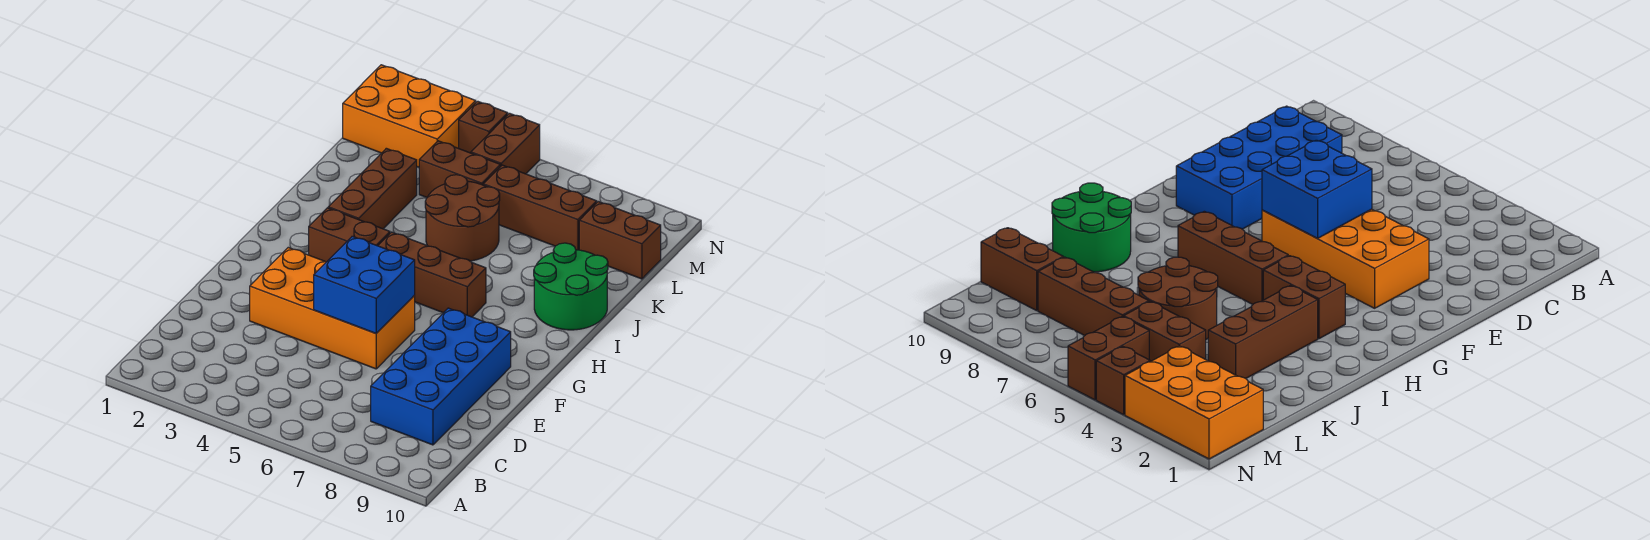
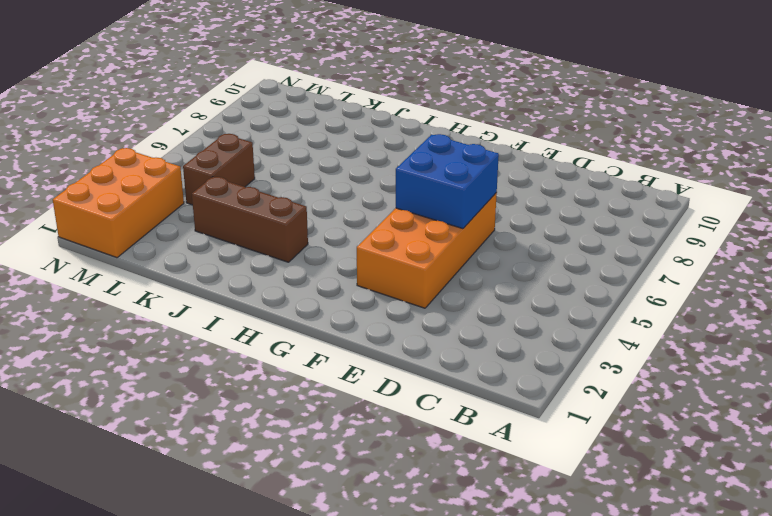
none -> blue brick C8:F9 level 1
none -> brown brick H3:H4 level 1
none -> brown brick H5:H7 level 1

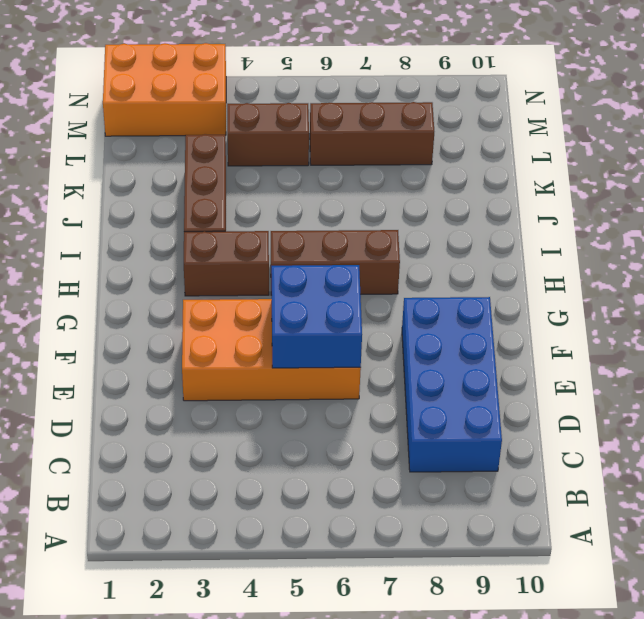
none -> green round brick I9:J10 level 1
none -> brown round brick J5:K6 level 1
none -> brown brick L9:L10 level 1

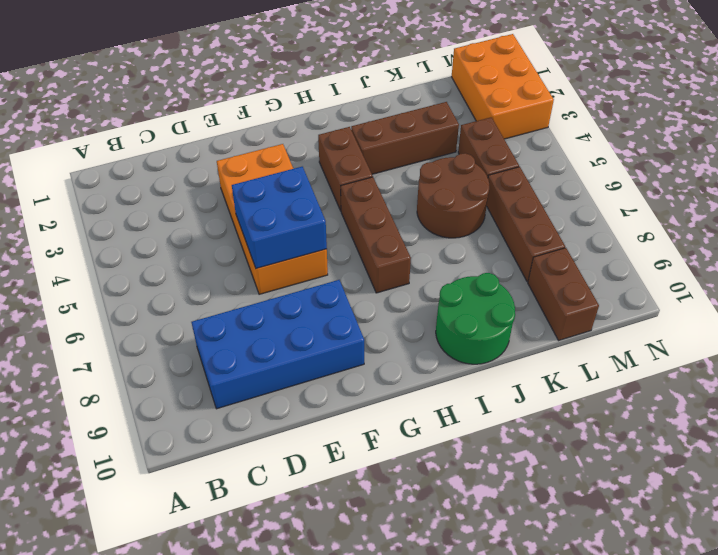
none -> brown brick M5:N5 level 1
none -> brown brick N4 level 1

